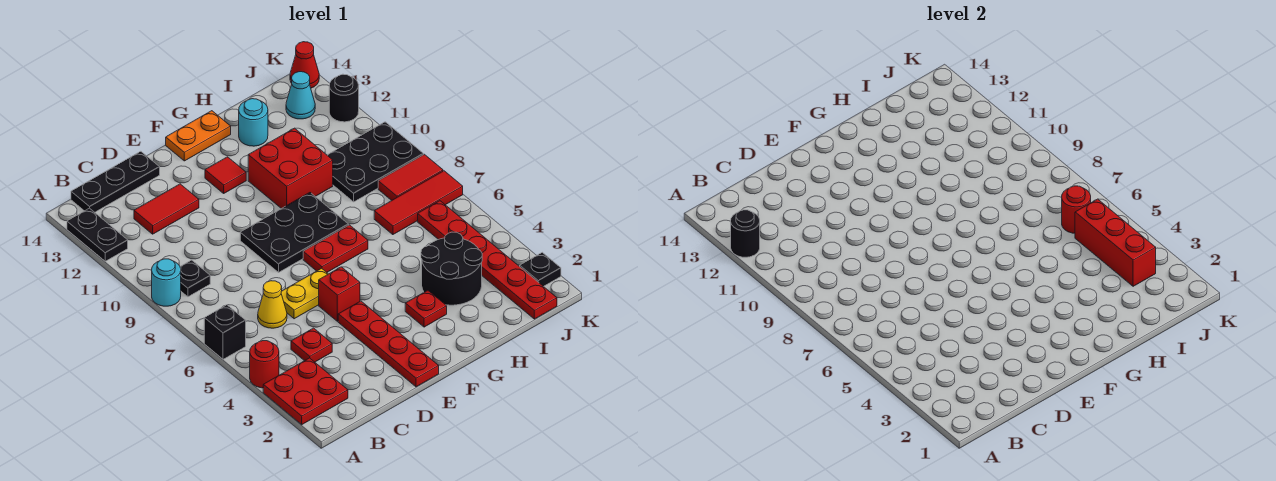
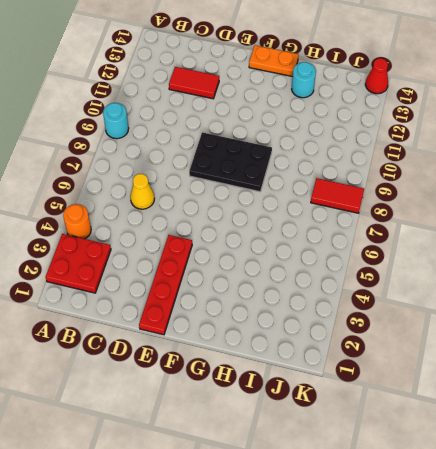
orange round brick A4 level 1 -> red round brick A4 level 1
none -> black brick A6 level 1
none -> black plate A12:A13 level 1
none -> black plate B9 level 1
none -> black plate B14:D14 level 1

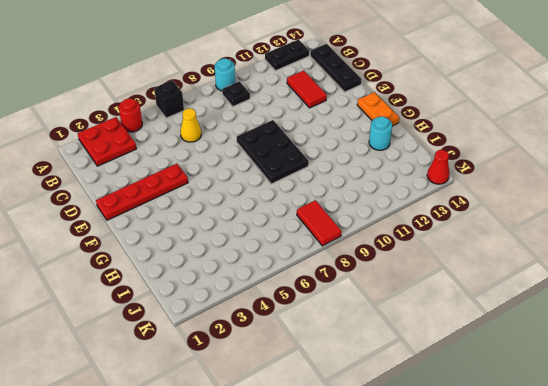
none -> red plate C4 level 1
none -> yellow plate D6:E6 level 1
none -> red brick E5 level 1
none -> red plate F7:G7 level 1

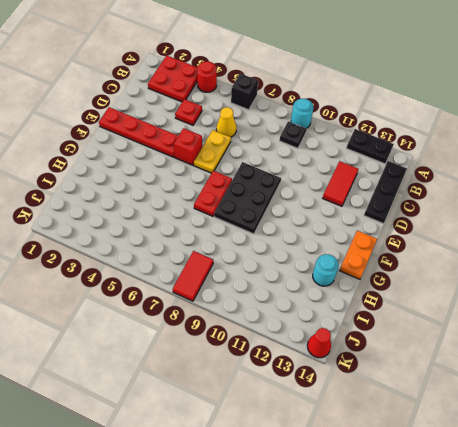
none -> red tile F12 level 1
none -> red plate G3 level 1
none -> red brick G10:H11 level 1
none -> black round brick H3:I4 level 1

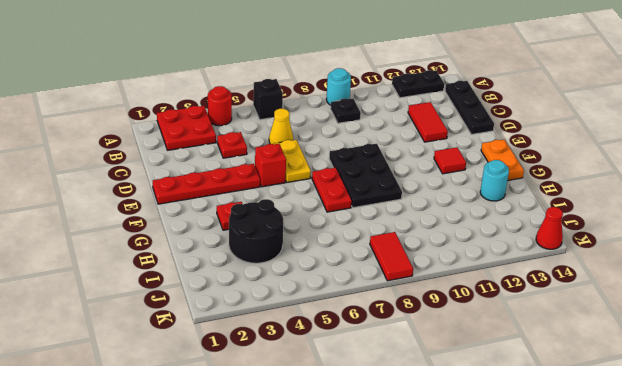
none -> red brick G10:H11 level 1
none -> red tile I7:K7 level 1
none -> black plate I9:K10 level 1
none -> red plate J1:J6 level 1

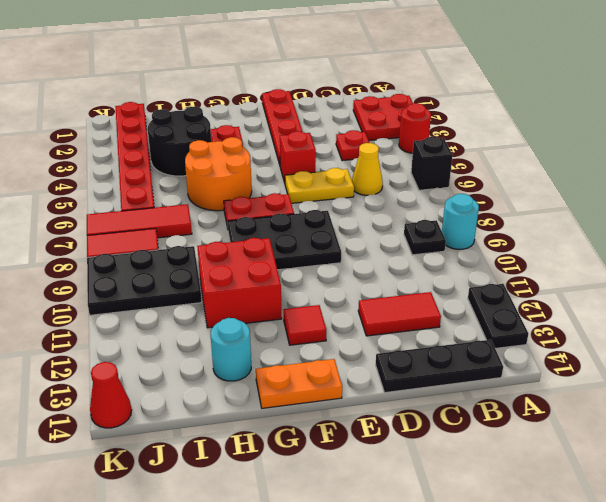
orange round brick G5:H6 level 1 -> none
none -> cyan cone J13 level 1
none -> black plate K2 level 1
none -> black round brick K12 level 1
none -> black round brick A12 level 2

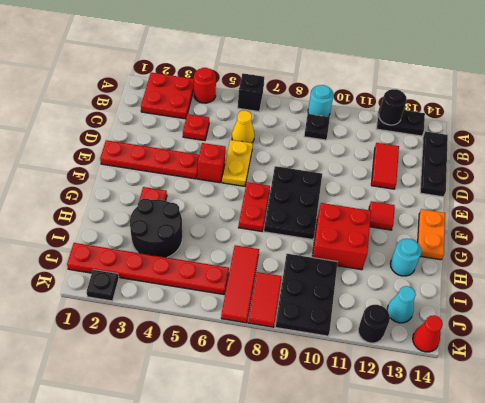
none -> red brick J3:J5 level 2
none -> red round brick J6 level 2

